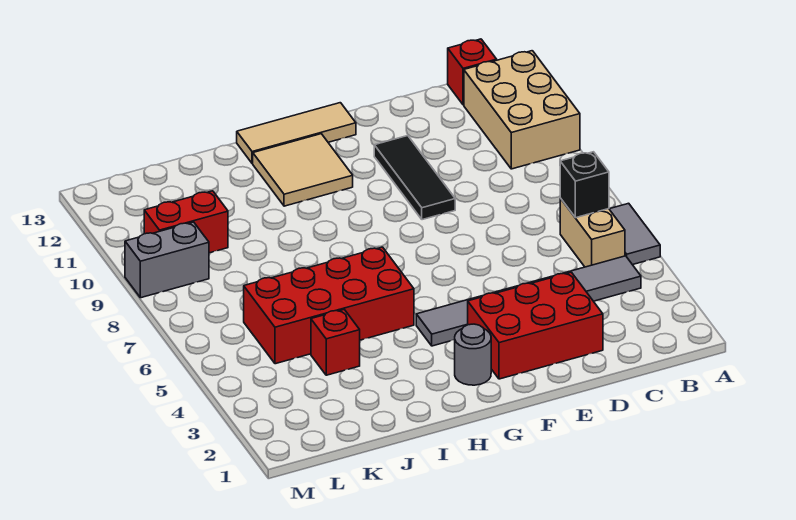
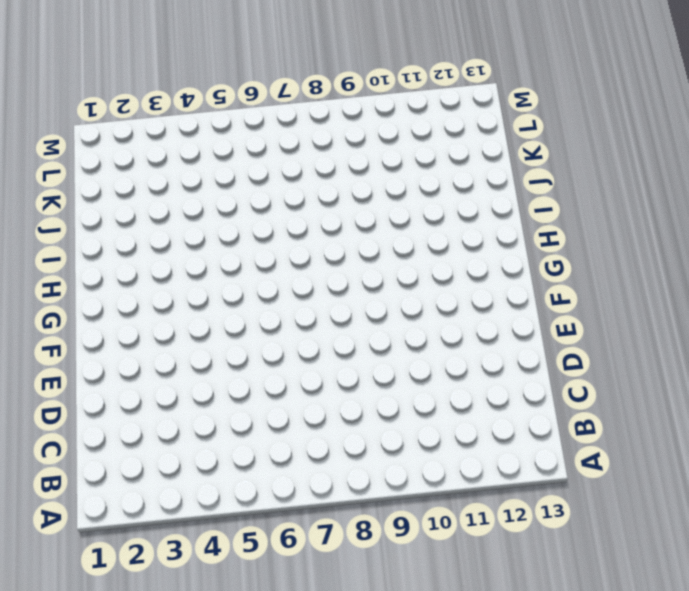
none -> grey tile A5:A6 level 1
none -> tan brick A10:B12 level 1
none -> grey tile B4:G4 level 1

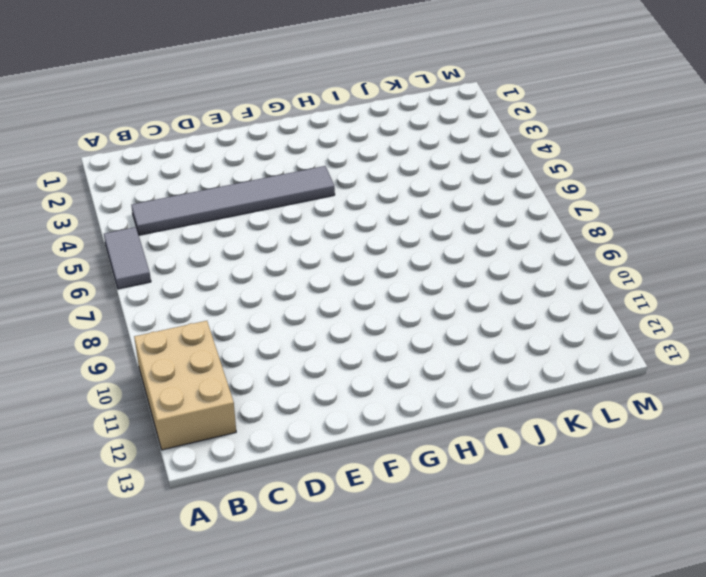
none -> tan brick B5:B6 level 1
none -> red brick B13 level 1
none -> red brick D2:F3 level 1

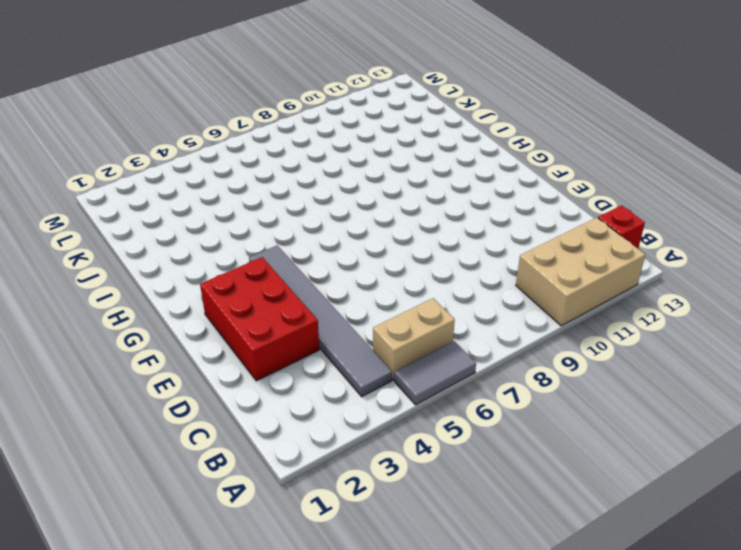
none -> black tile E9:E11 level 1
none -> tan tile F13:H13 level 1
none -> grey round brick G2 level 1

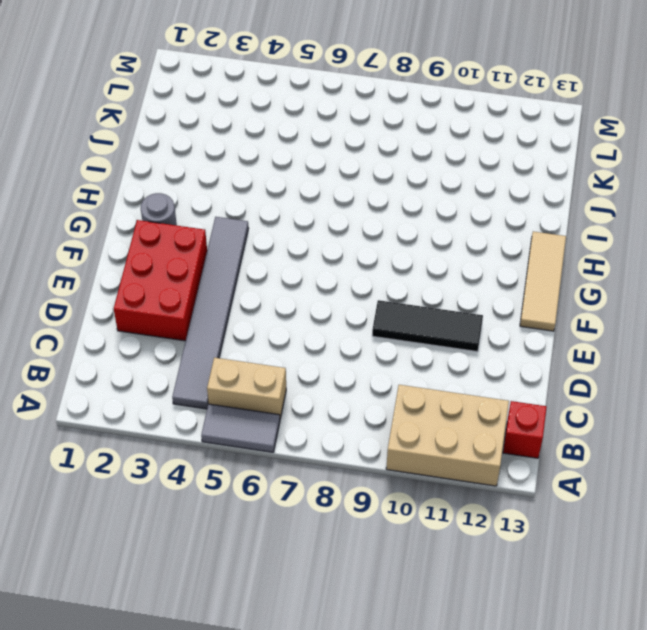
none -> tan tile G11:H12 level 1
none -> red brick H5:K6 level 1
none -> red brick J4 level 1

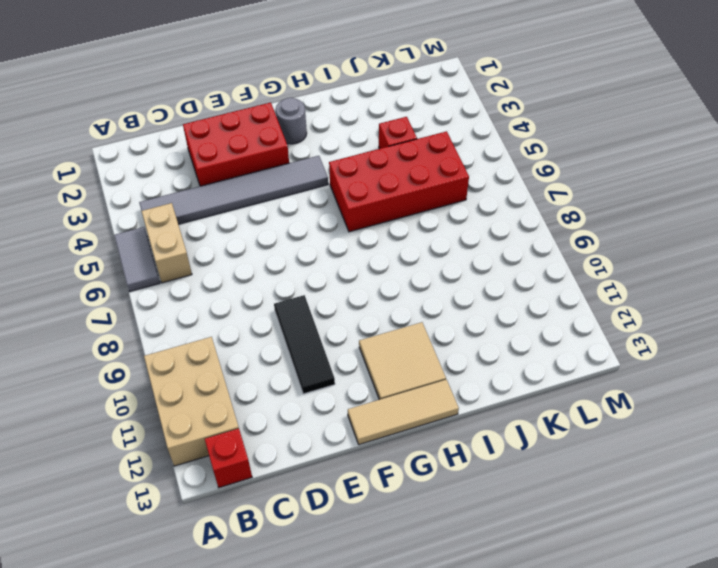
none -> red brick K10:L10 level 1
none -> grey brick L9:M9 level 1
none -> black brick B6 level 2

